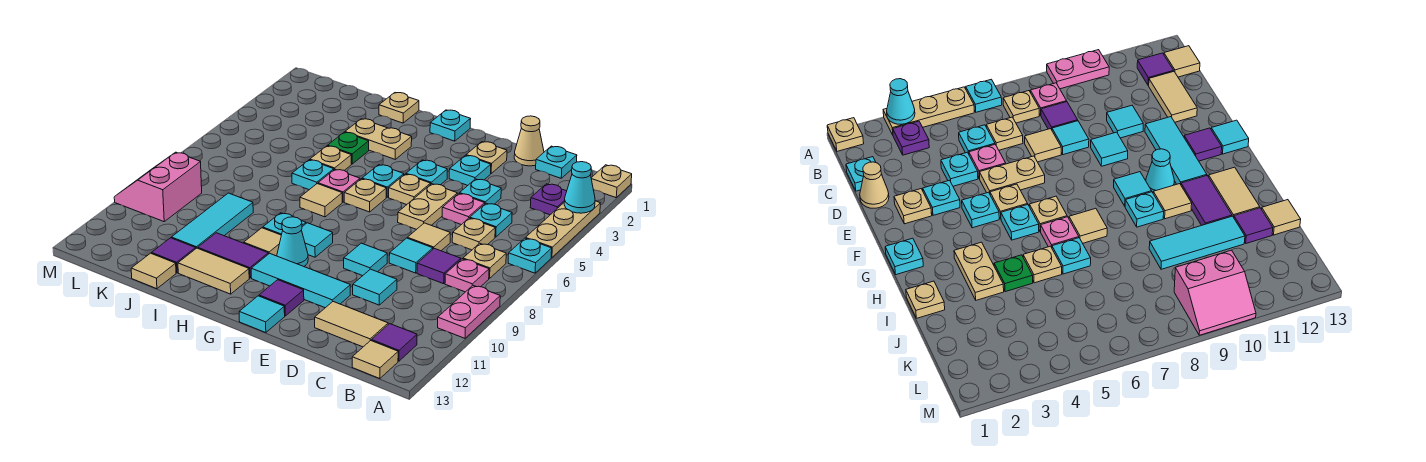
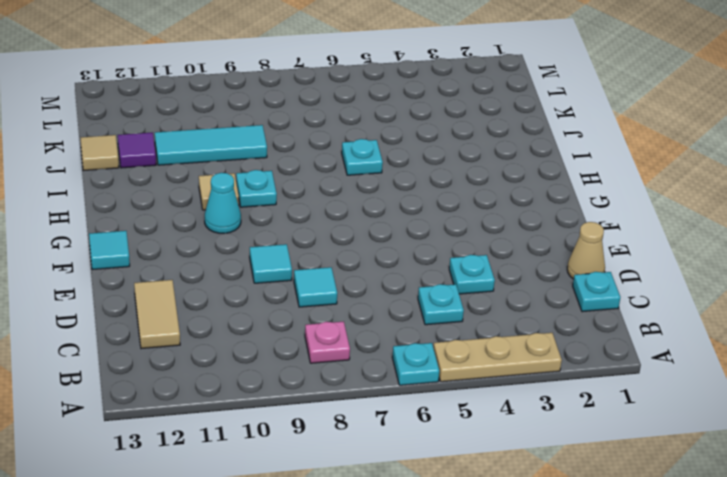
none -> tan plate A1 level 1
none -> pink plate A9:A10 level 1
none -> purple plate B3 level 1
none -> tan plate B7 level 1

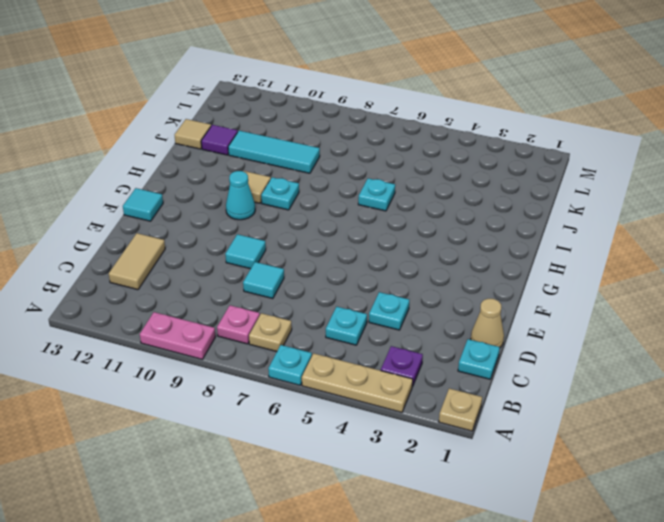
none -> purple tile B12 level 1
none -> tan tile B13 level 1
none -> tan plate C6 level 1
none -> purple tile C8 level 1

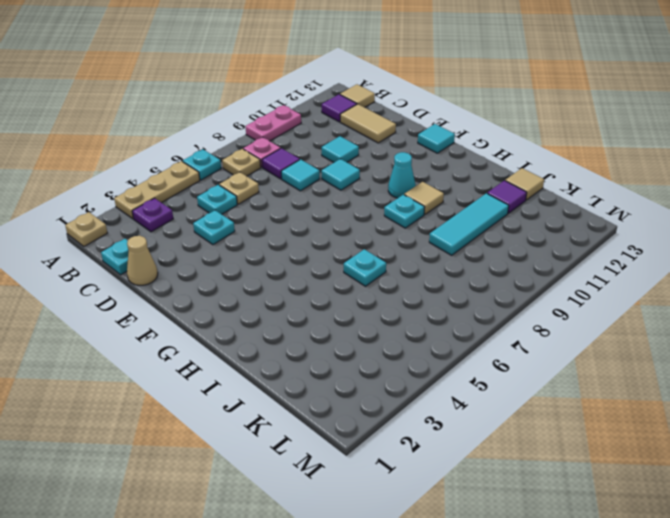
none -> pink plate D5 level 1
none -> tan tile D7 level 1
none -> tan plate E2 level 1
none -> cyan plate E3 level 1

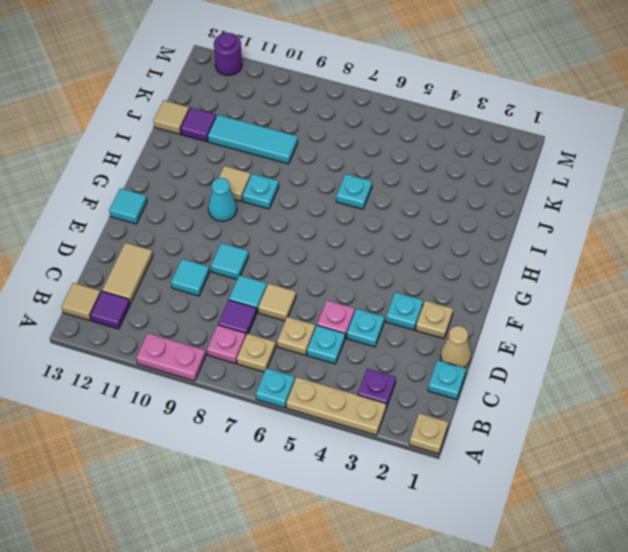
purple round brick M12 level 1 -> none
none -> tan plate E5:E6 level 1
none -> cyan tile E11:G11 level 1
none -> cyan plate F4 level 1
none -> tan plate F5 level 1

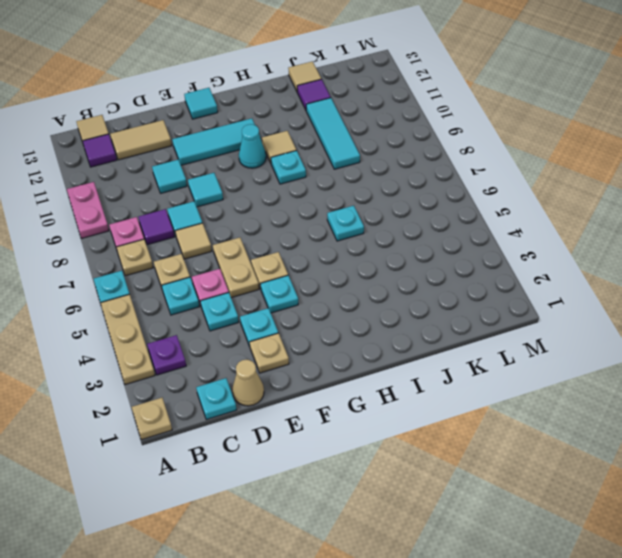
none -> purple tile F12 level 1
none -> cyan plate G1 level 1
none -> cyan plate G5 level 1
none -> tan plate G6 level 1

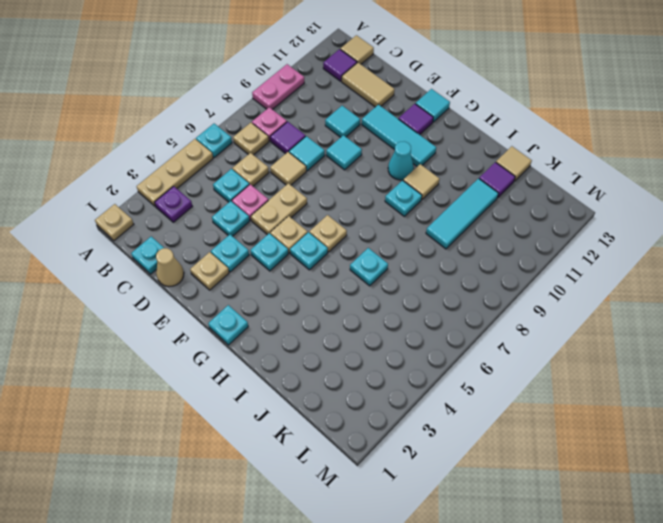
none -> cyan tile G9 level 1
none -> tan plate H3:I3 level 1
none -> pink plate H6 level 1
none -> tan tile H7 level 1

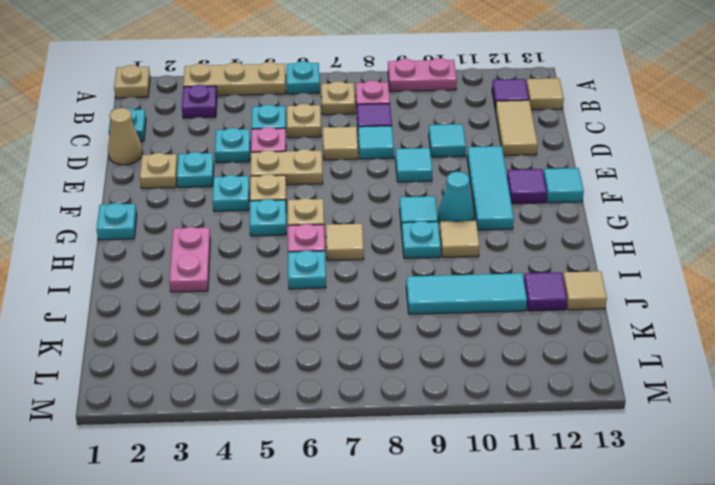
pink plate H3:I3 level 1 -> tan plate H3:I3 level 1
none -> purple tile H11:I11 level 1
none -> tan tile H12:I12 level 1
none -> tan plate I1 level 1
none -> green plate I4 level 1

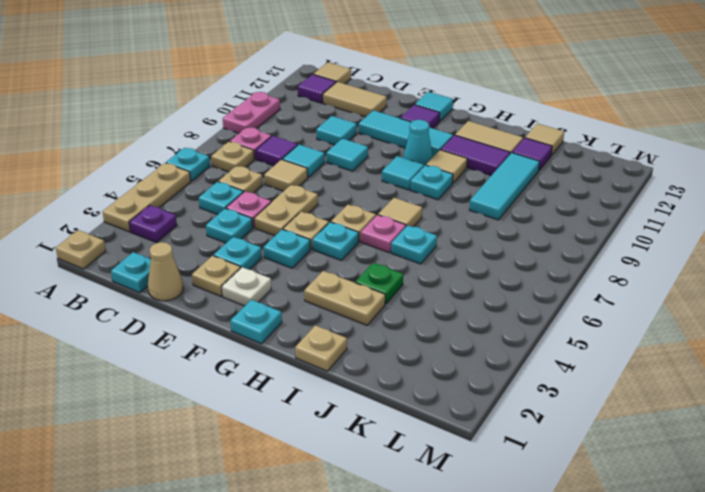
white plate F2 level 1 -> none
none -> tan plate I5 level 1
none -> pink slope L9:M10 level 1 top L
none -> cyan cone A3 level 2

